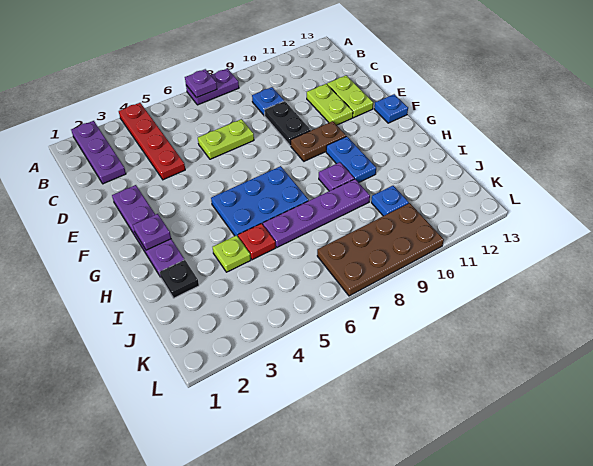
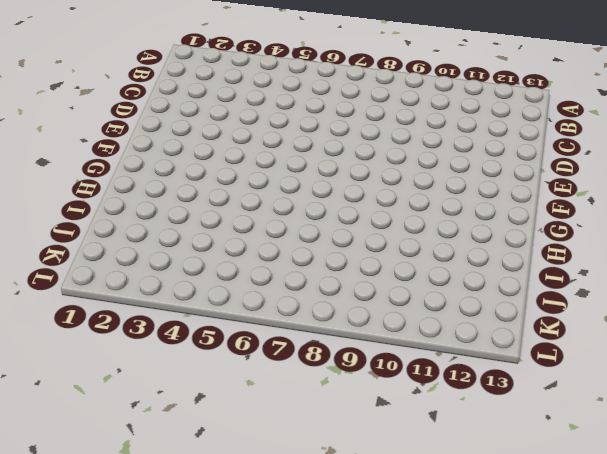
none -> purple plate A2:C2 level 1
none -> red plate A4:D4 level 1
none -> purple plate A7:A8 level 1

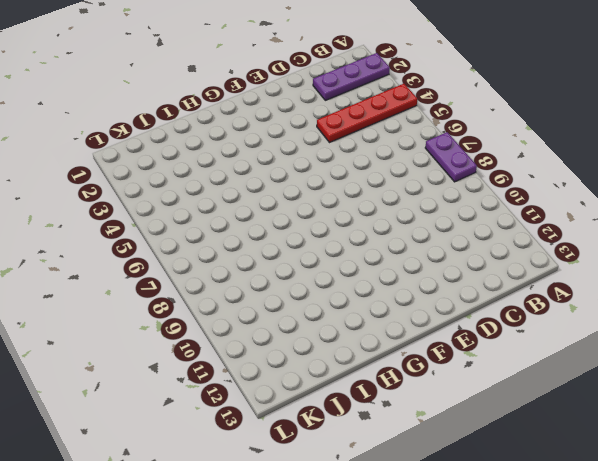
none -> blue plate C9 level 1
none -> lime plate D6:D7 level 1
none -> black plate D9:E9 level 1

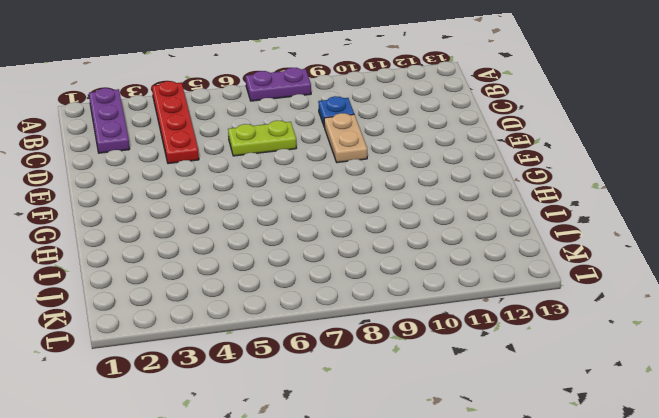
tan plate D9:E9 level 1 -> black plate D9:E9 level 1
none -> lime plate D11:E11 level 1
none -> lime plate D12:E12 level 1
none -> purple plate E2:H2 level 1

